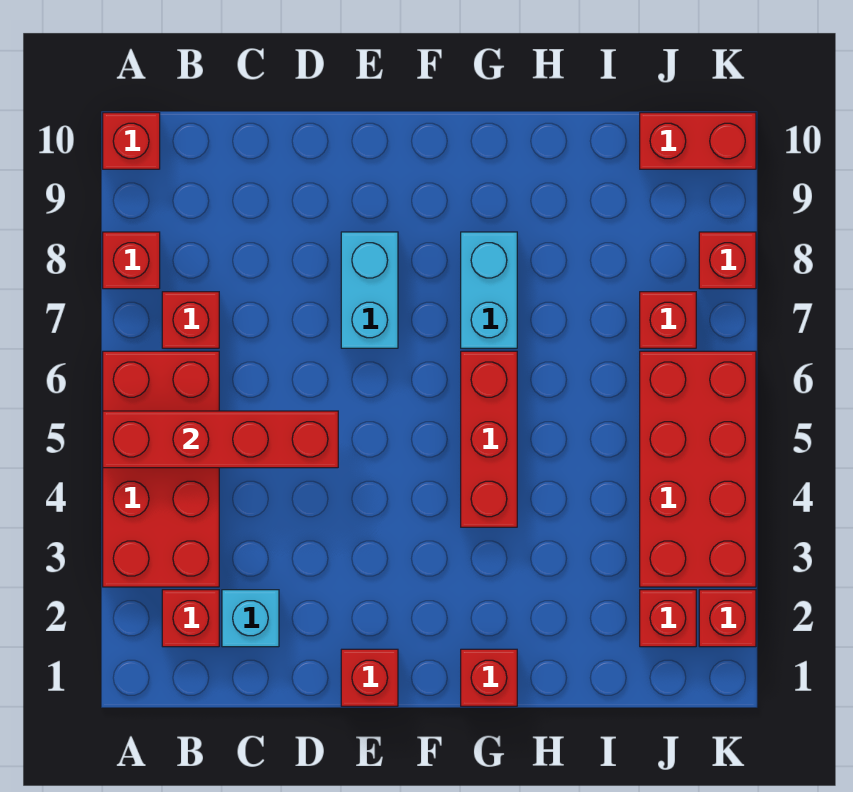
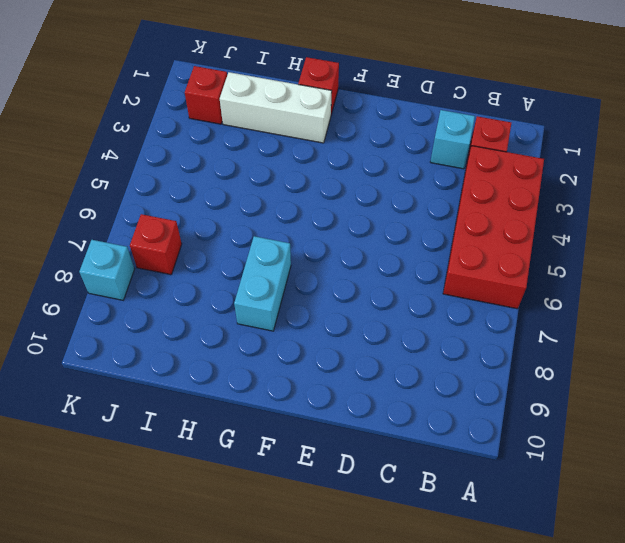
white brick G2:I2 level 1 -> none
cyan brick K8 level 1 -> red brick K8 level 1
none -> red brick A8 level 1
none -> red brick A10 level 1
none -> red brick B7 level 1

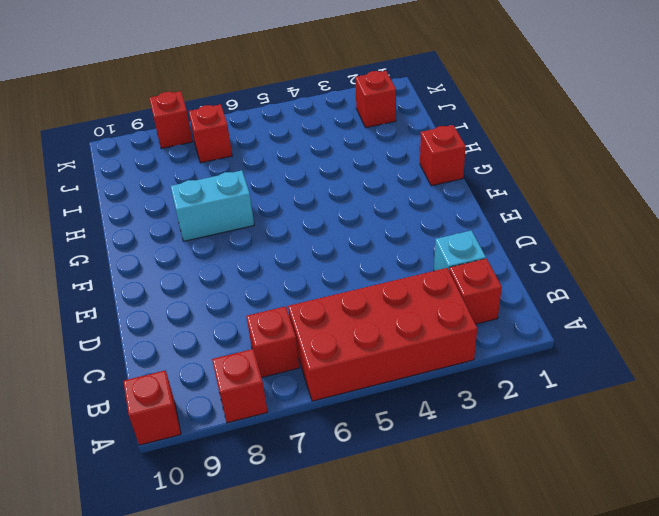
none -> red brick E1 level 1
none -> cyan brick E7:E8 level 1
none -> red brick G4:G6 level 1

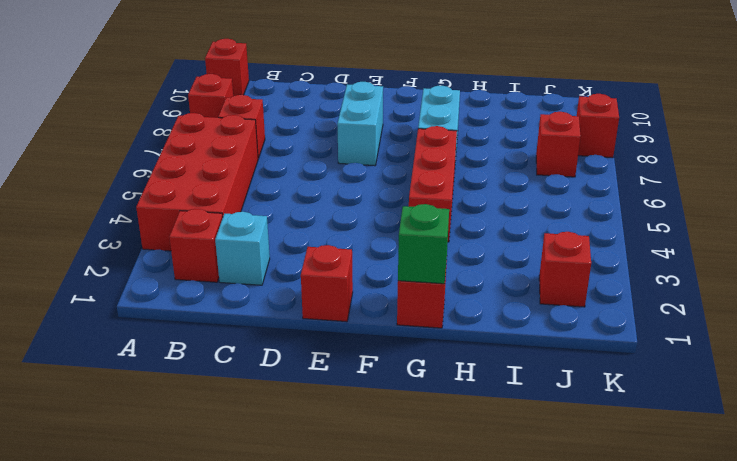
green brick G1 level 2 -> none
none -> red brick J3:K6 level 1
none -> red brick J10:K10 level 1
none -> red brick K2 level 1

